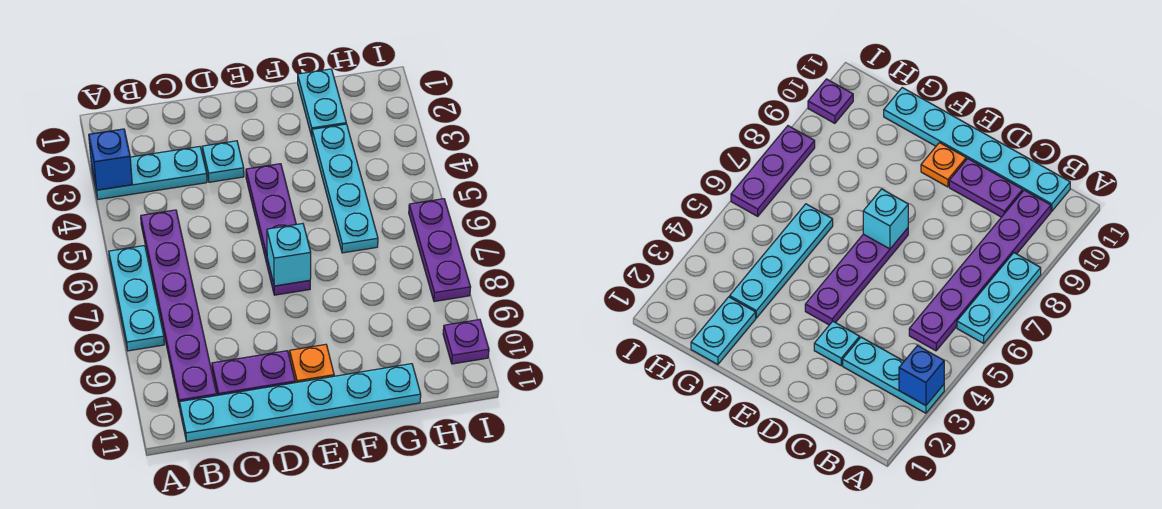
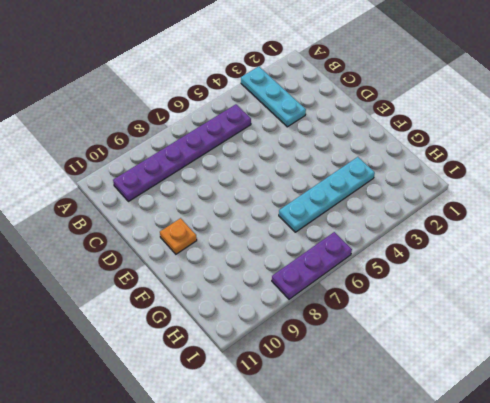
none -> cyan plate A6:A8 level 1
none -> cyan plate B11:G11 level 1
none -> purple plate C10:D10 level 1

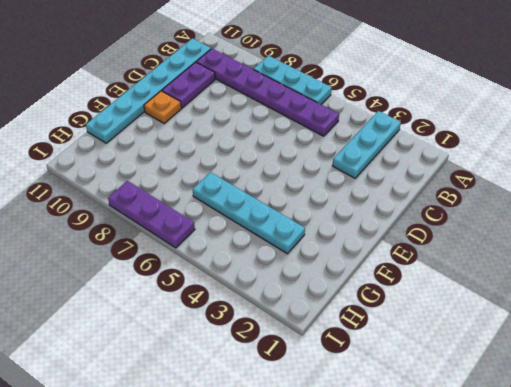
none -> cyan plate D3 level 1
none -> purple plate E4:E7 level 1
none -> cyan plate G1:G2 level 1

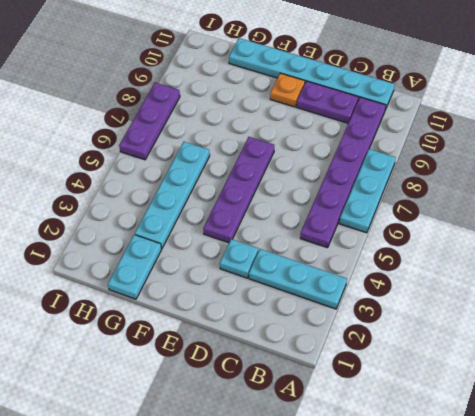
none -> purple plate I10 level 1
none -> blue brick A3 level 2
none -> cyan brick E7 level 2

